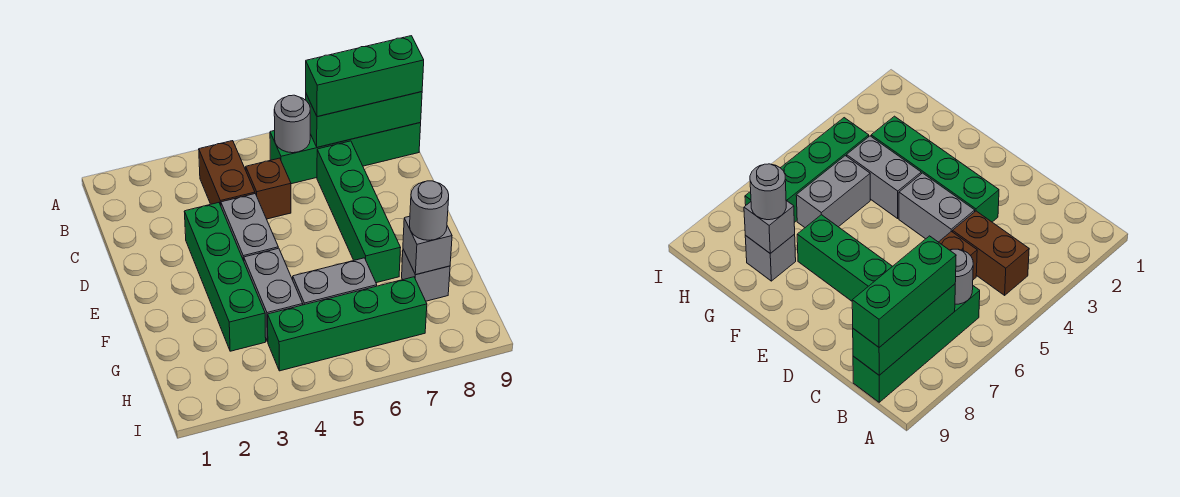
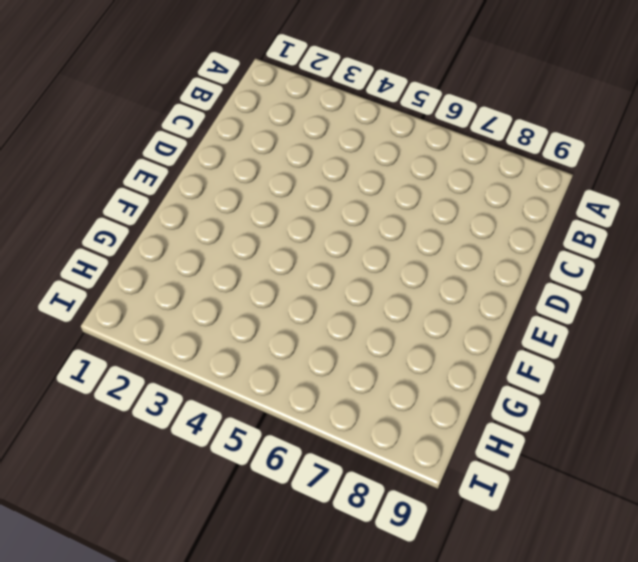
none -> brown brick B4:C4 level 1
none -> green brick B6:B9 level 1
none -> brown brick C5 level 1

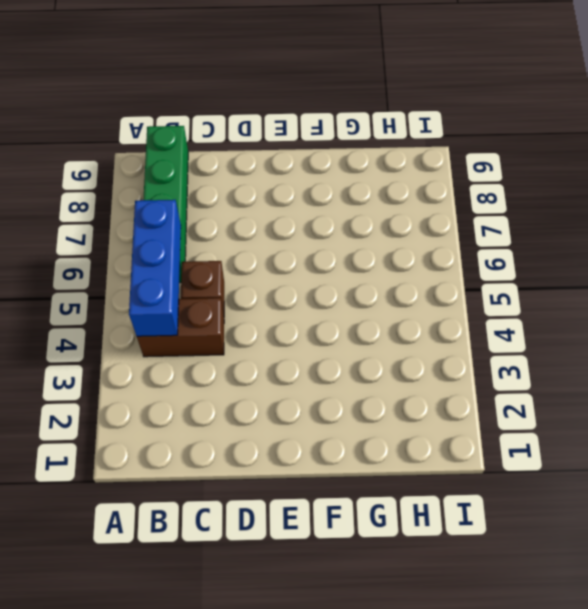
blue brick B4:B6 level 2 -> grey round brick B6 level 2
none -> green brick C7:F7 level 1
none -> green brick D3:G3 level 1
none -> grey brick D4:E4 level 1

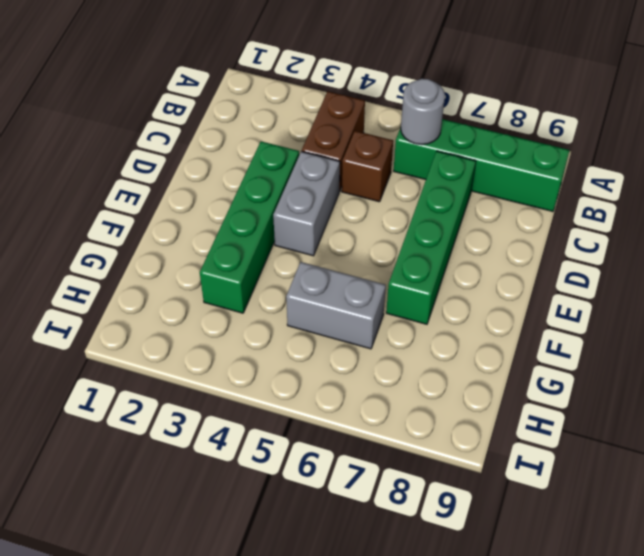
none -> grey brick F4:G4 level 1
none -> grey brick G8 level 1
none -> green brick H4:H7 level 1

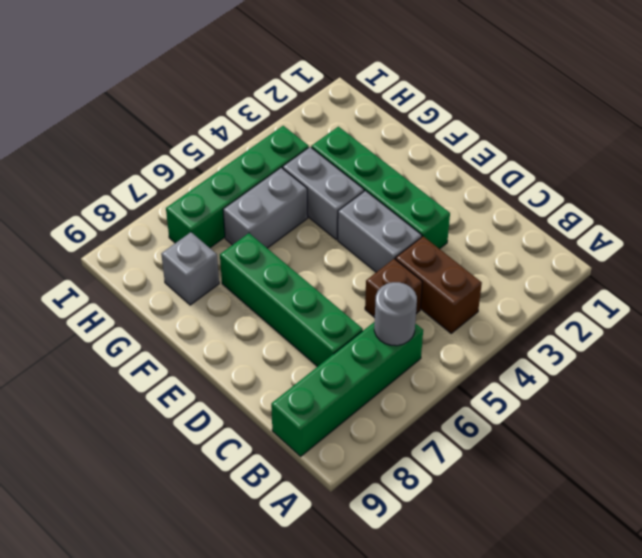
none -> green brick B7:B9 level 2
none -> grey brick G8 level 2
none -> green brick B7:B9 level 3

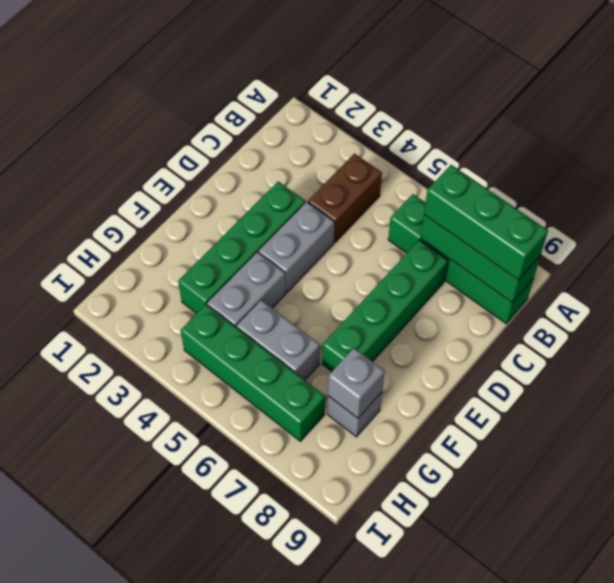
none -> brown brick C5 level 1
none -> grey round brick B6 level 2
none -> grey round brick G8 level 3

